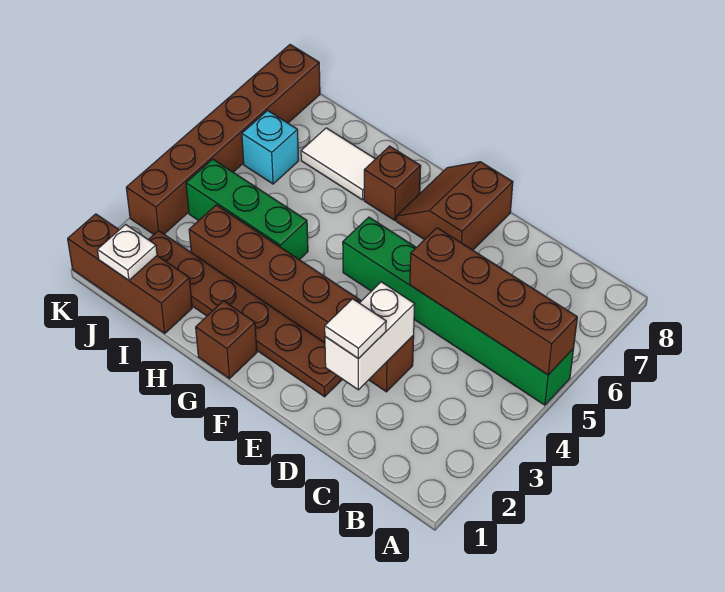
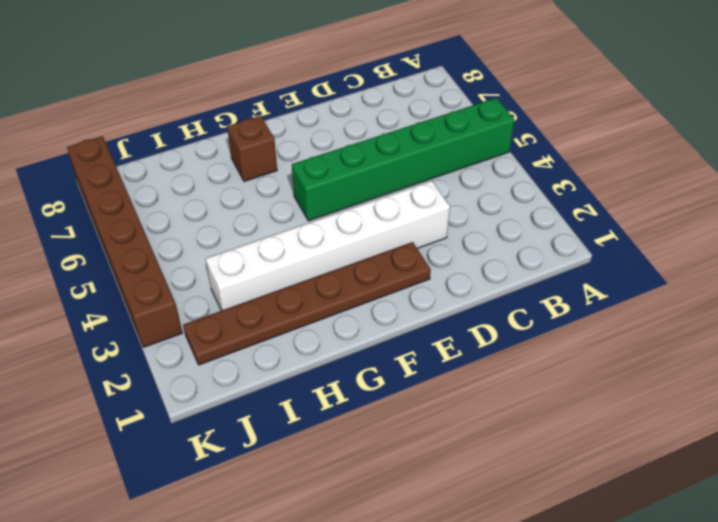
white brick D3:I3 level 1 -> brown brick D3:I3 level 1
none -> brown slope E7:F8 level 1 top E
none -> brown brick G1 level 1
none -> green brick H4:J4 level 1

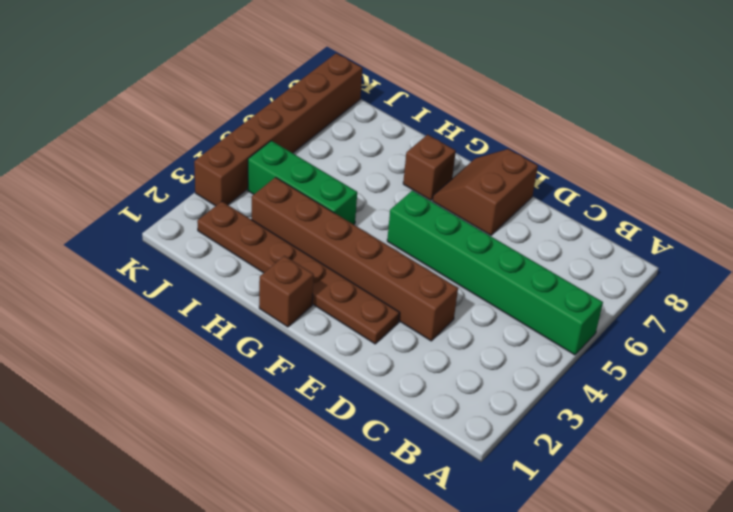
none -> white tile H7:I7 level 1
none -> brown brick I1:K1 level 1
none -> cyan brick J6 level 1

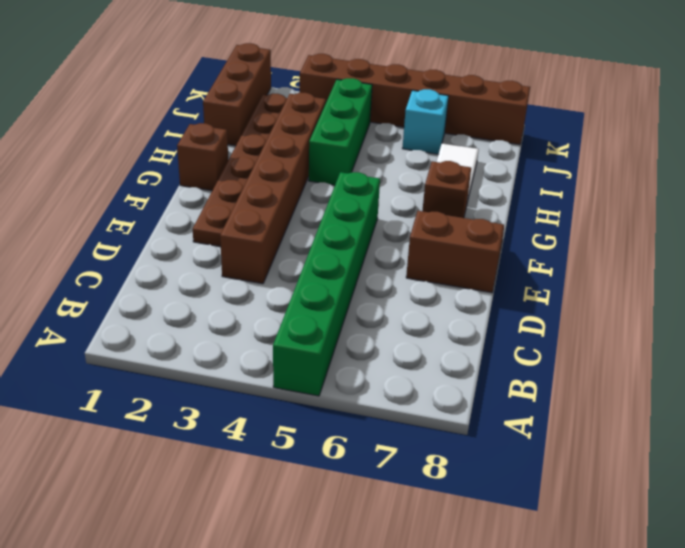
none -> brown brick A5:D5 level 2
none -> white brick D2:D3 level 2
none -> white plate J1 level 2

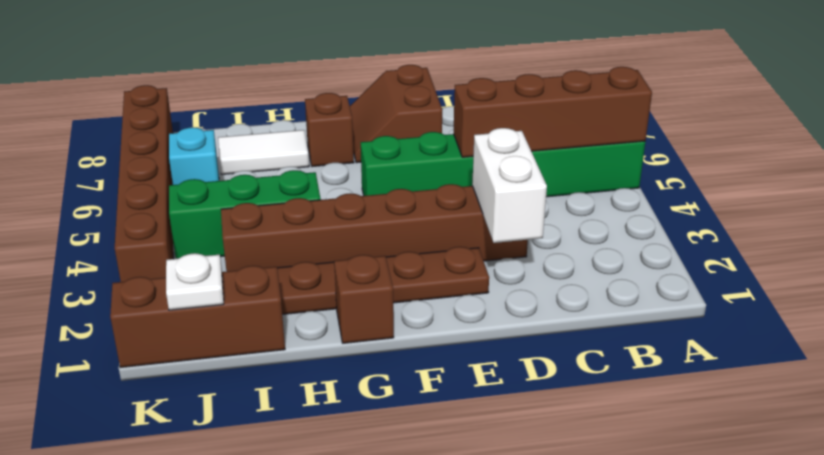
none -> white tile D2 level 3

